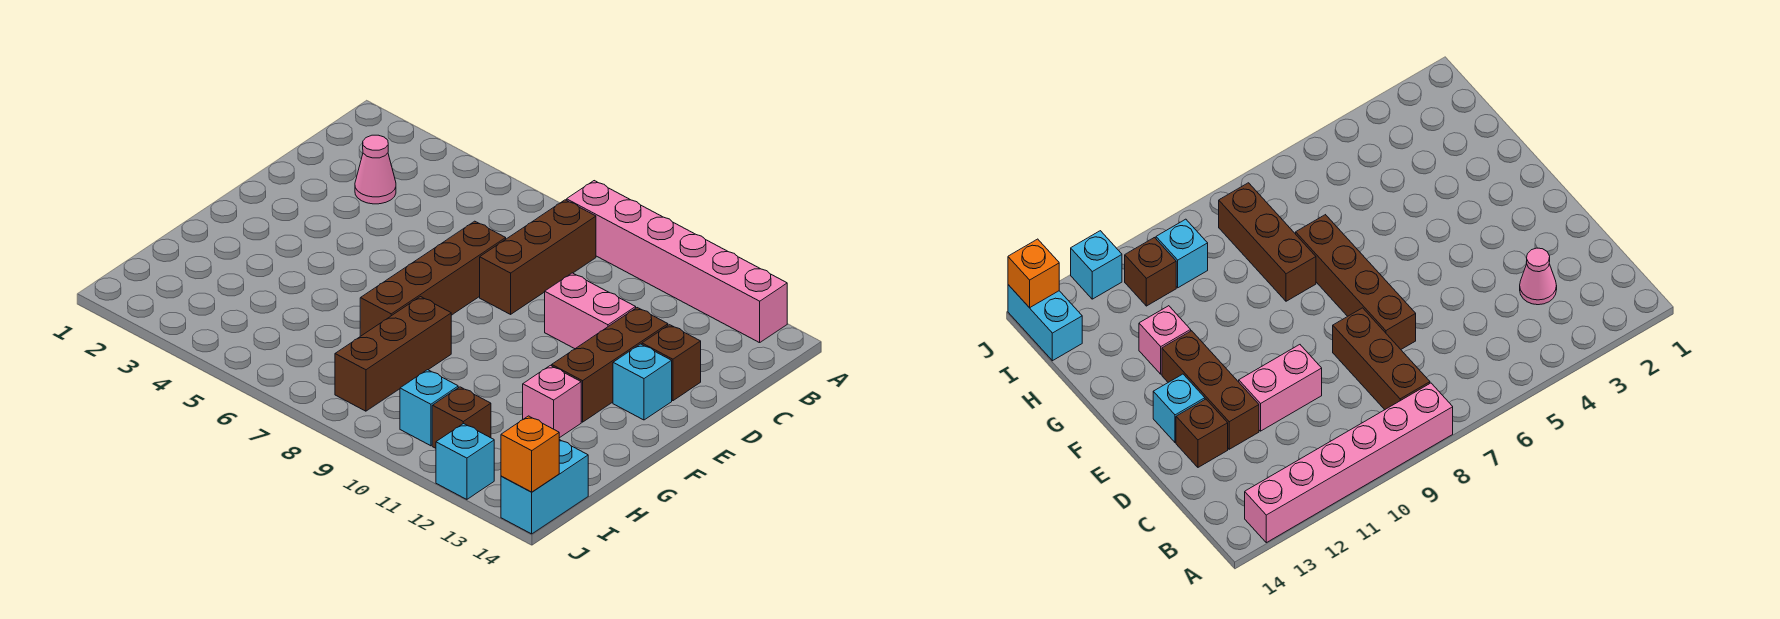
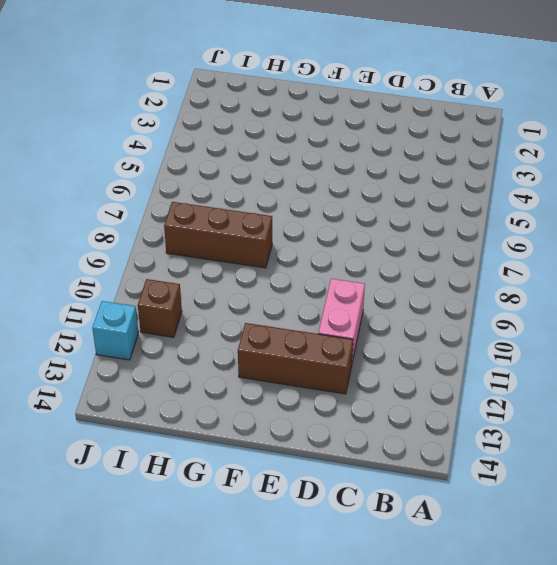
none -> pink brick A8:A13 level 1
none -> brown brick B8:D8 level 1
none -> pink cone C3 level 1

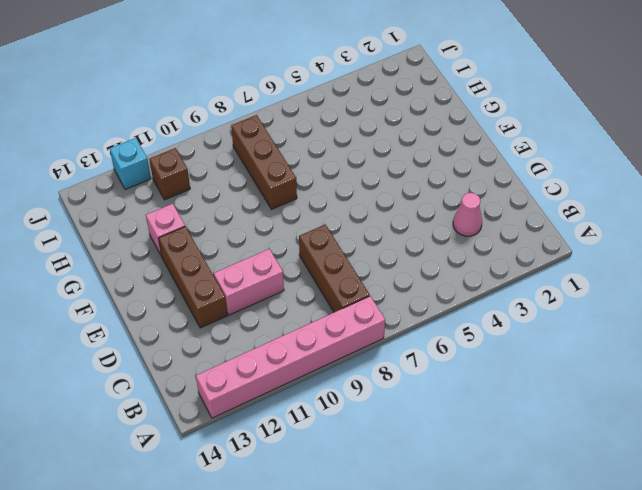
none -> brown brick D7:G7 level 1
none -> brown brick D13 level 1
none -> cyan brick E13 level 1

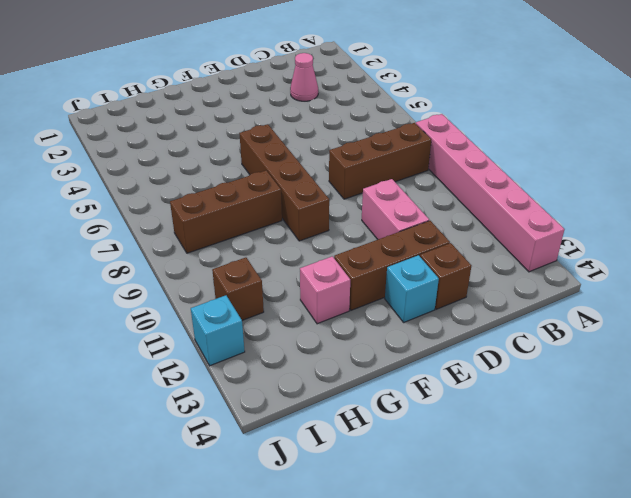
brown brick F6:F9 level 1 -> brown brick D7:G7 level 1
none -> cyan brick I10 level 1
none -> cyan brick I14:J14 level 1
none -> orange brick J14 level 2

